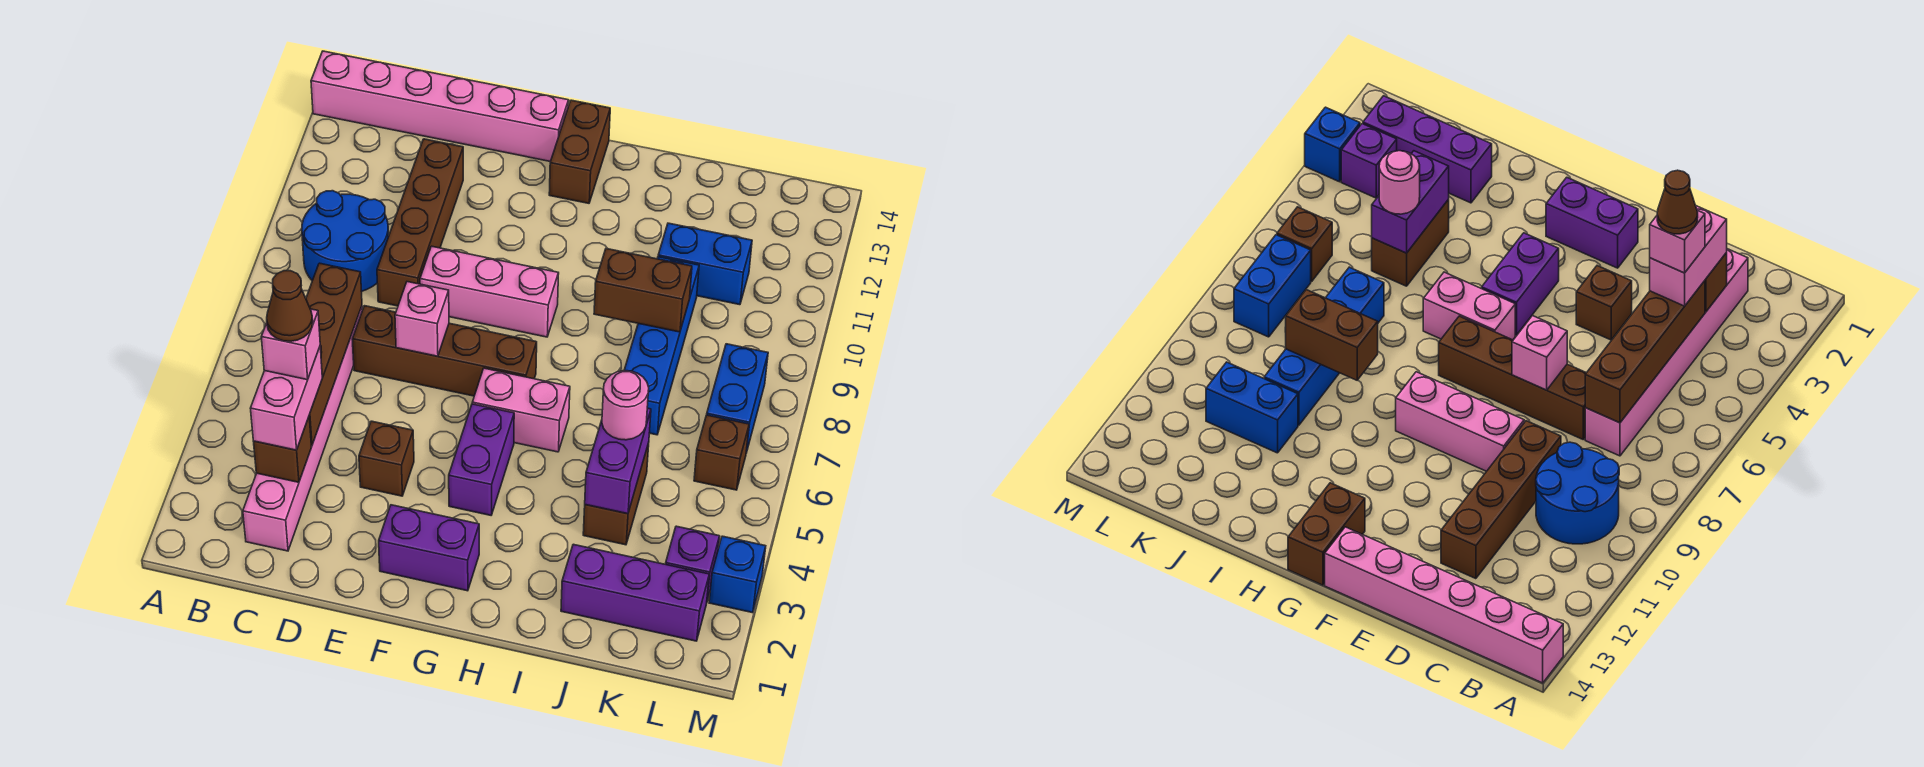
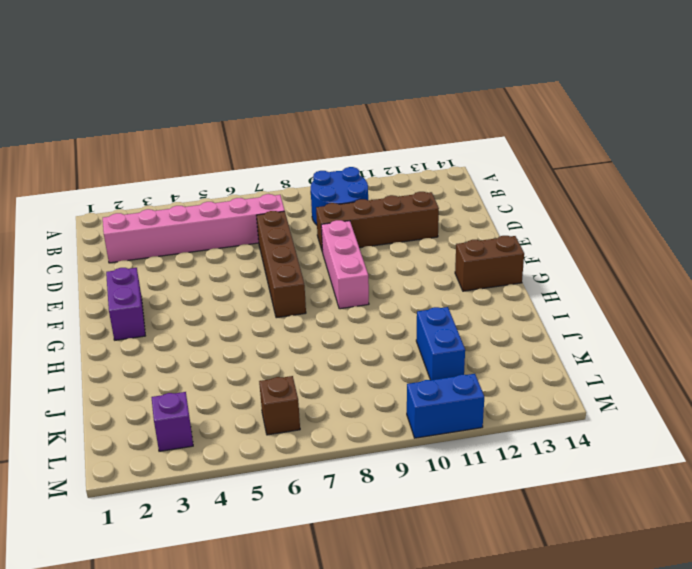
blue brick M10:M11 level 1 -> blue brick L7:L8 level 1
none -> pink brick A14:F14 level 1
none -> brown brick E4 level 1
none -> purple brick G4:G5 level 1

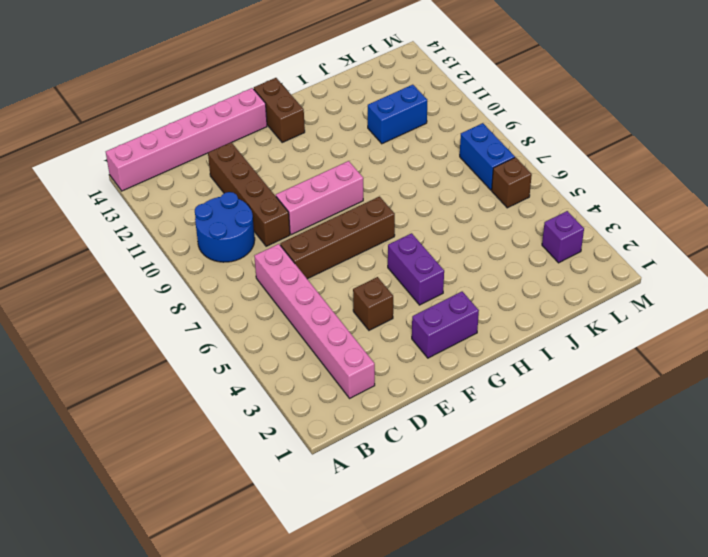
none -> pink brick G6:H6 level 1
none -> purple brick J2:L2 level 1
none -> brown brick J4:J5 level 1

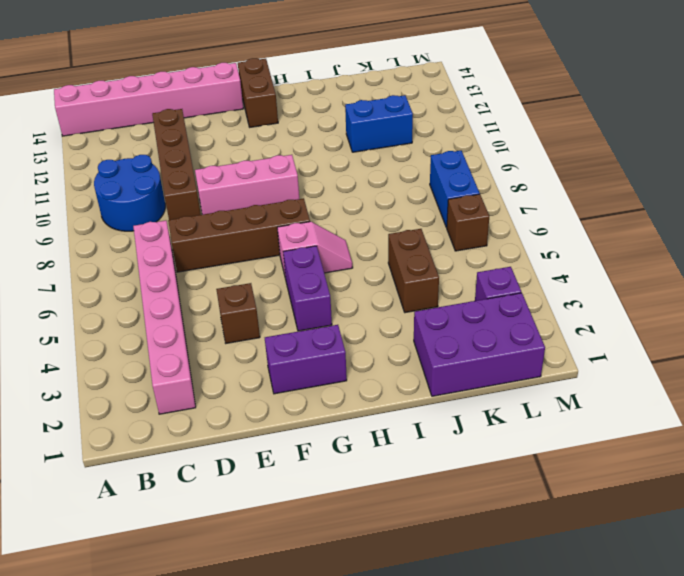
pink slope G6:H6 level 1 top G -> pink brick G6:H6 level 1
purple brick J1:L2 level 1 -> purple brick J2:L2 level 1
none -> blue brick J7:J10 level 1
none -> blue brick M3 level 1
none -> brown brick C3 level 2

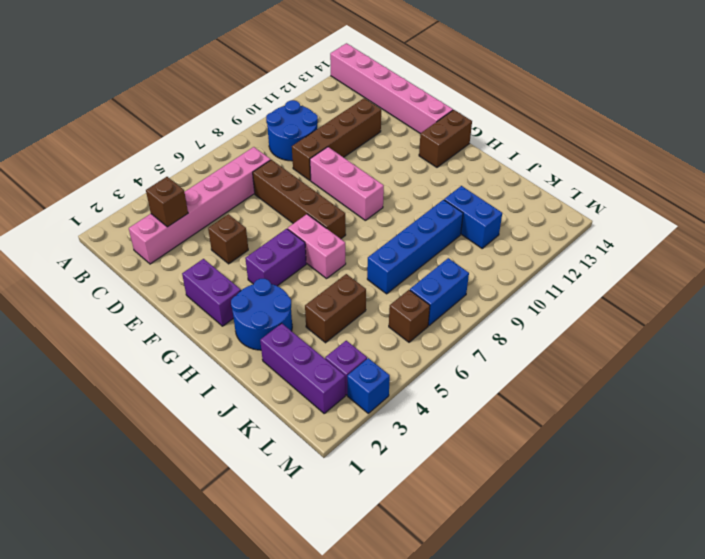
blue round brick H2:I3 level 1 -> none
none -> brown brick C4:C7 level 2
none -> pink brick E7 level 2
none -> brown brick I9:J9 level 2

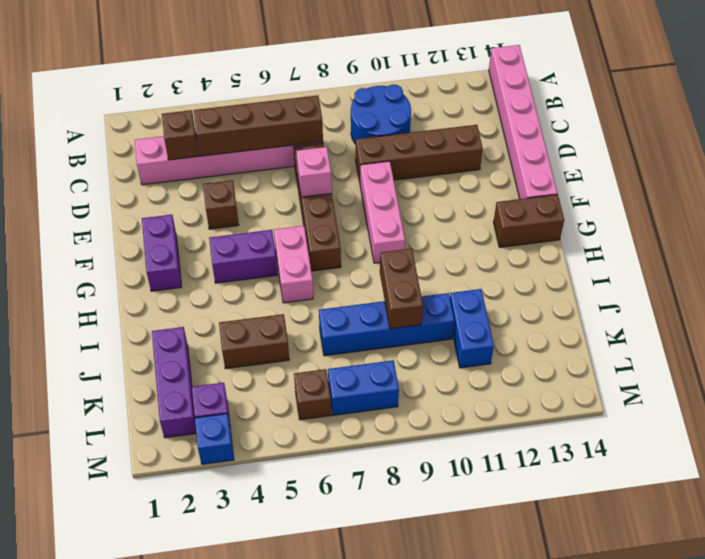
none -> purple brick J4:J5 level 2
none -> pink brick C3:C4 level 3
none -> pink round brick J5 level 3

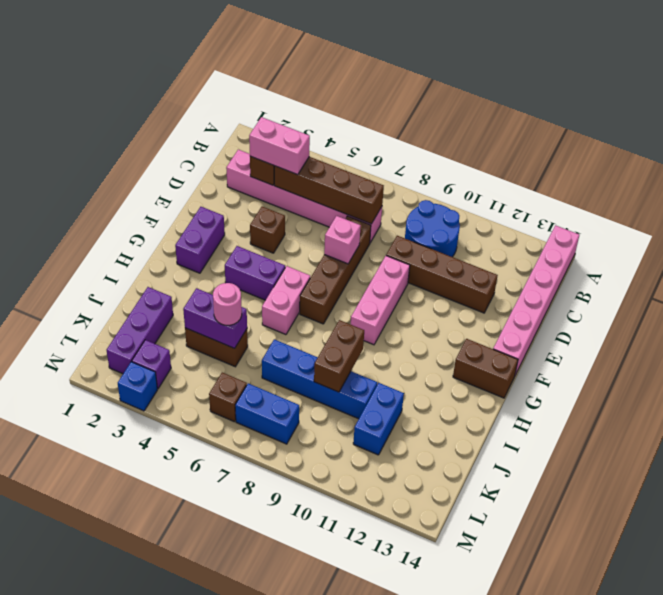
none -> pink brick C4 level 4
none -> brown cone C4 level 5

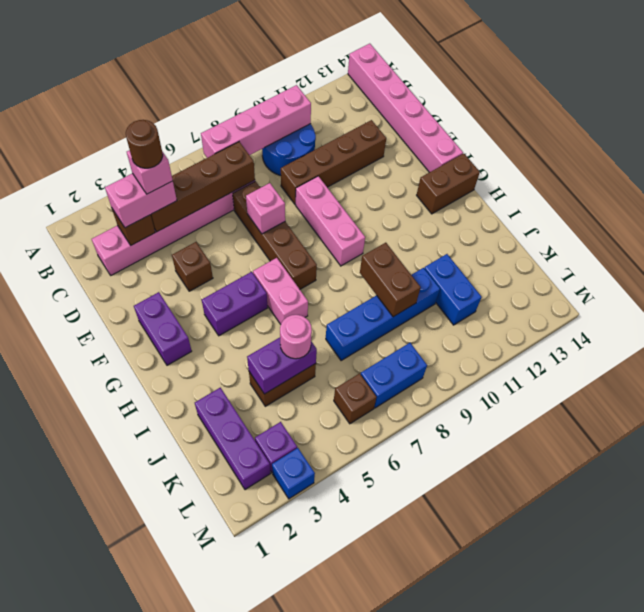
pink brick B7:B10 level 2 -> none
brown round brick C4 level 5 -> brown cone C4 level 5

